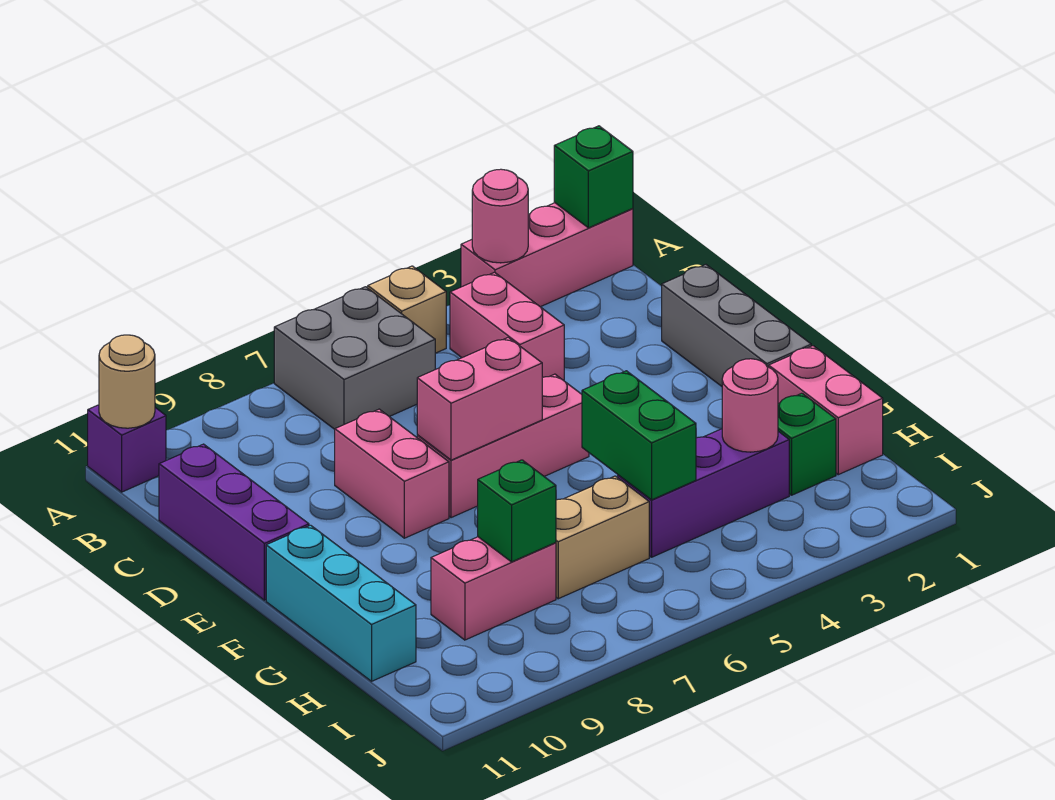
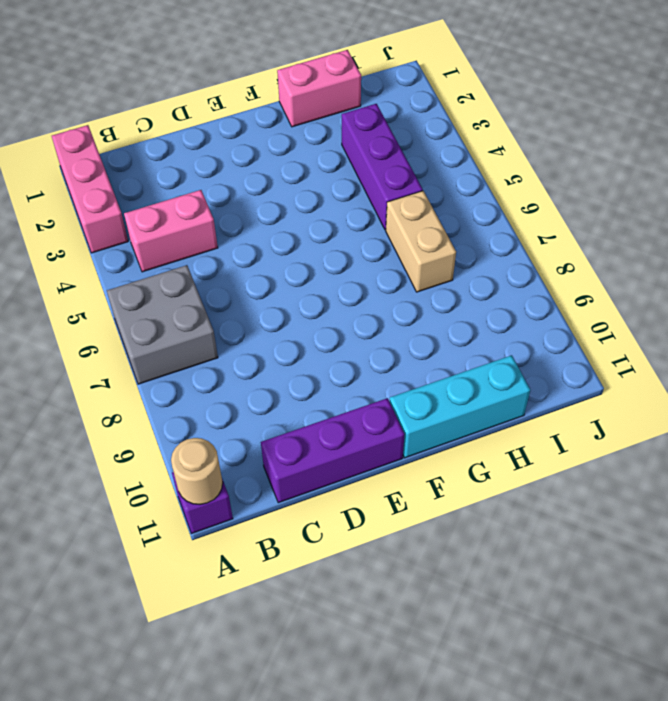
none -> tan brick A5 level 1
none -> grey brick D1:F1 level 1
none -> pink brick D8:E8 level 1

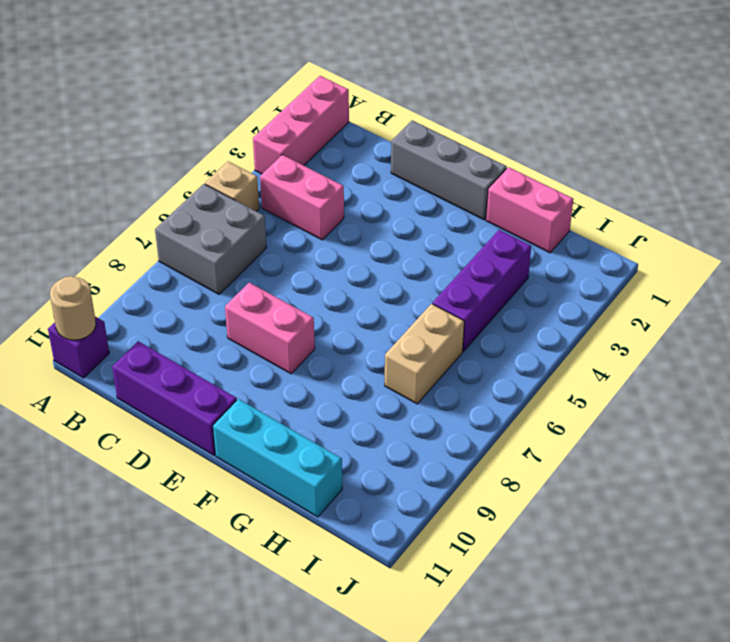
none -> pink brick E5:E7 level 1
none -> green brick H2 level 1
none -> pink brick H8:H9 level 1

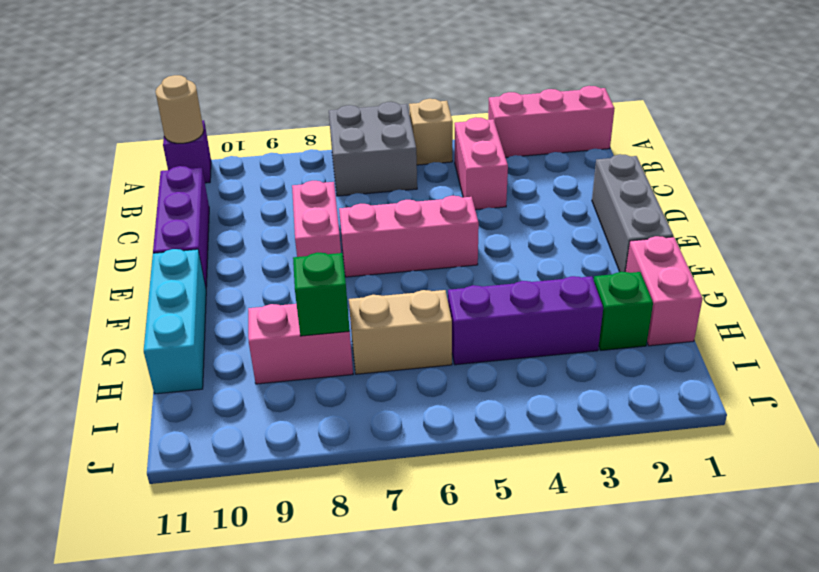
none -> green brick A1 level 2
none -> pink round brick A3 level 2
none -> pink brick E6:E7 level 2

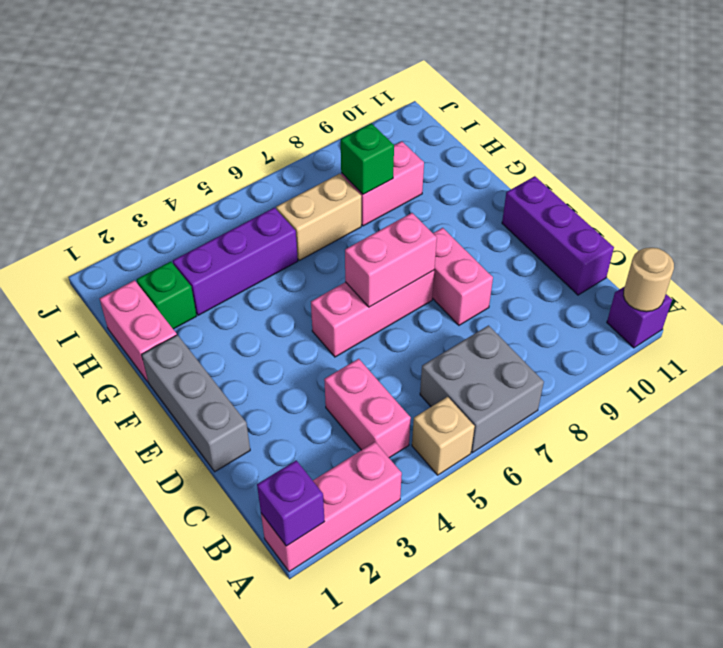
purple brick A1 level 2 -> green brick A1 level 2
none -> cyan brick F11:H11 level 1
none -> pink round brick A3 level 2
none -> green brick G5:H5 level 2

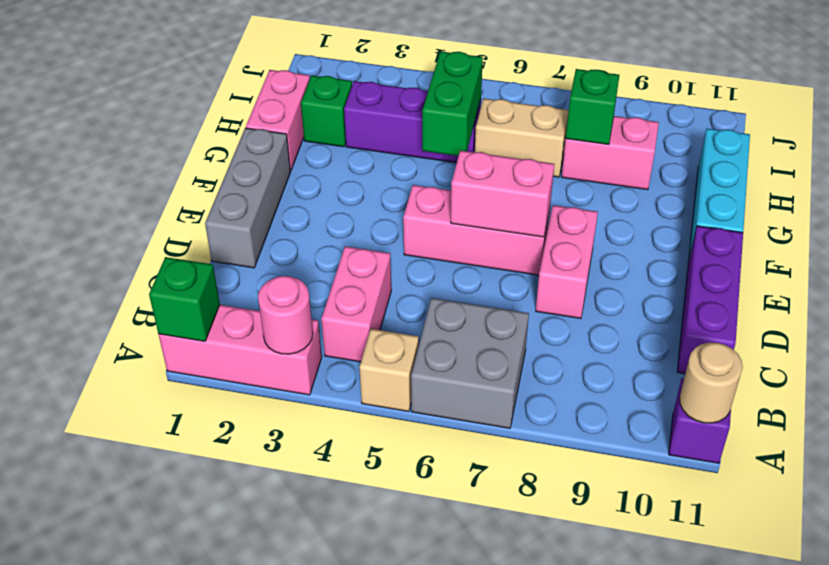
none -> pink round brick H3 level 2

